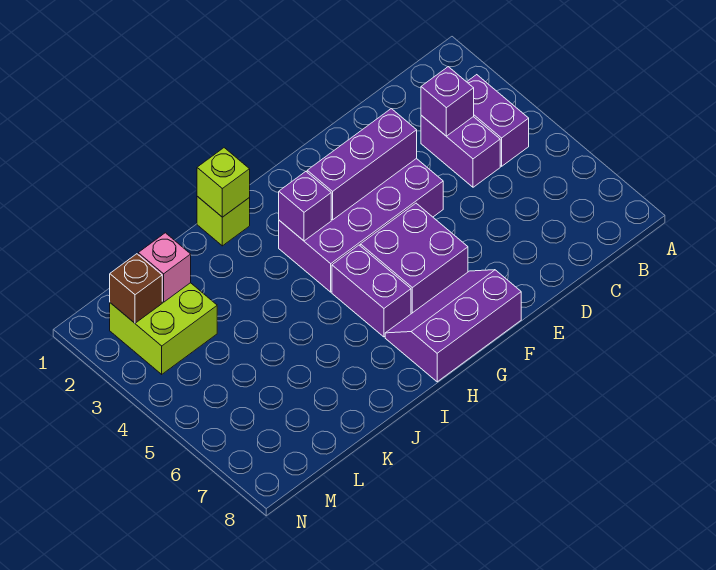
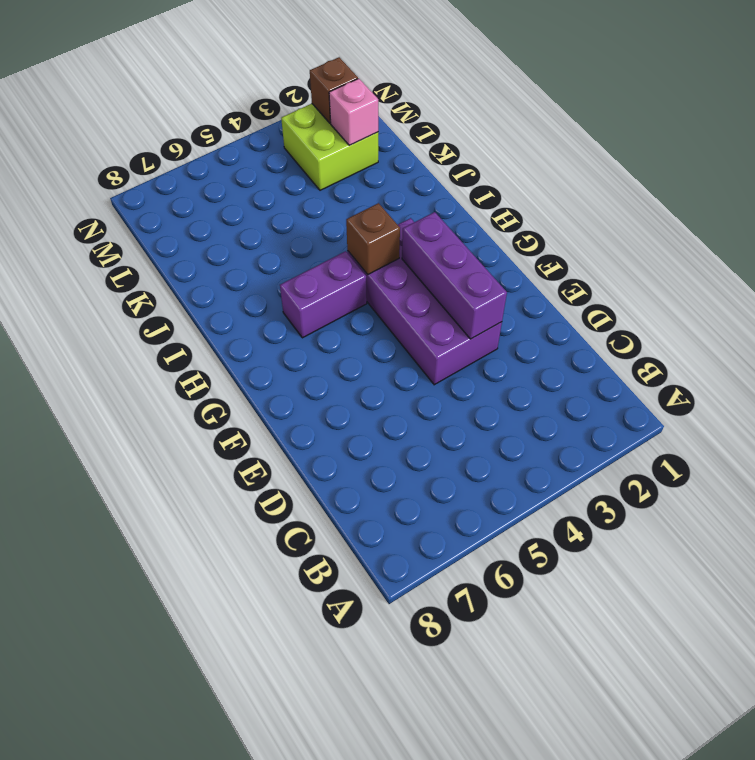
brown brick H4 level 2 -> none
none -> purple brick B3:B4 level 1
none -> purple brick C3:C4 level 1
none -> purple brick F5:G6 level 1

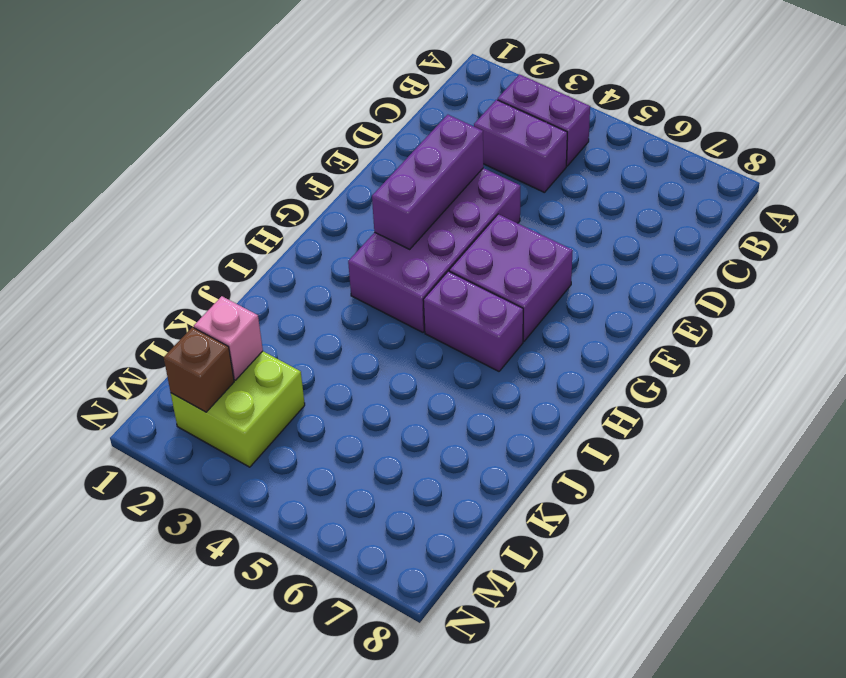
none -> purple slope F7:H8 level 1 top 8
none -> lime brick I1 level 1
none -> purple brick C3 level 2

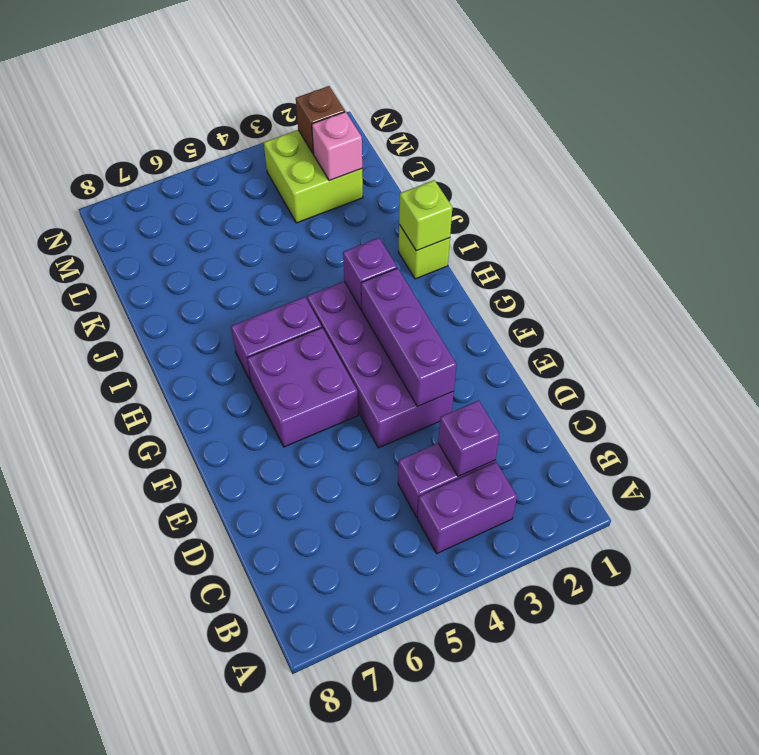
none -> purple slope F7:H8 level 1 top 8

